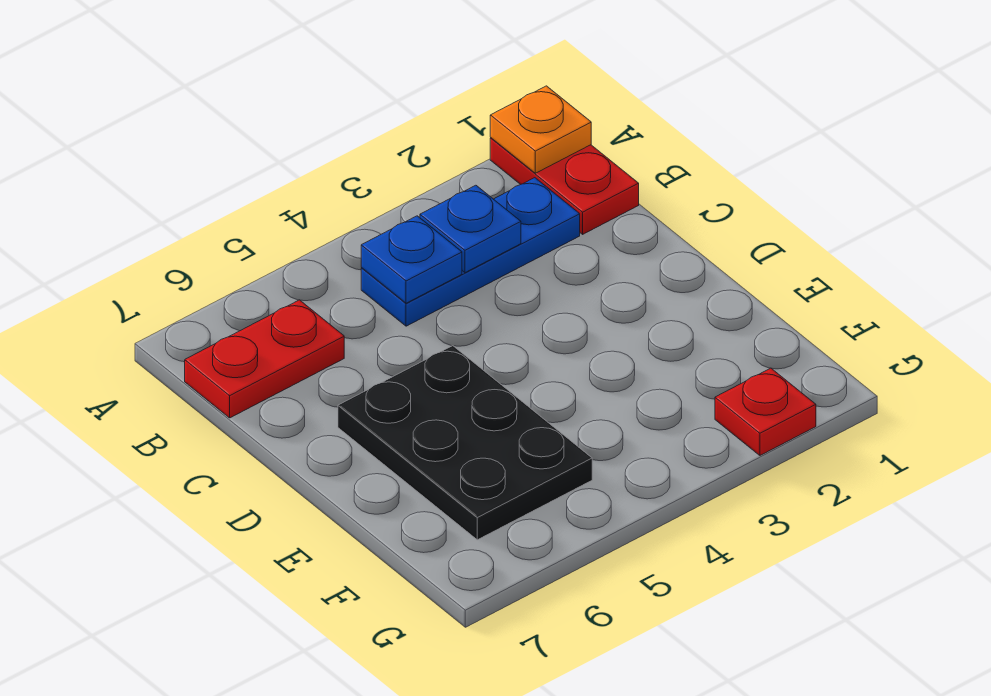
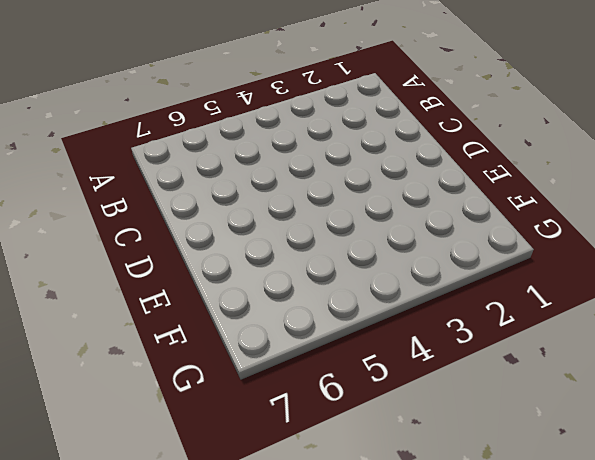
none -> red plate A1:B1 level 1
none -> blue plate B2:B4 level 1

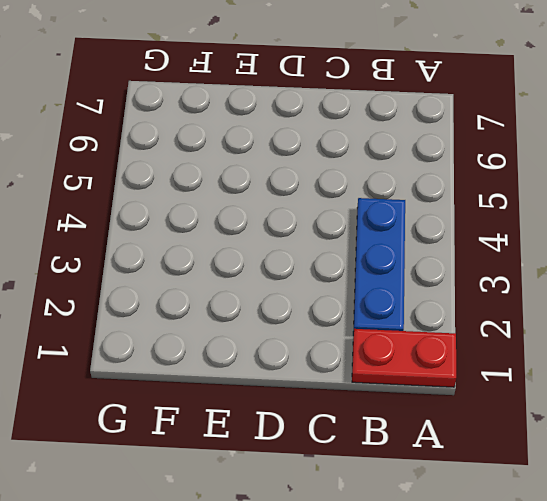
none -> red plate B6:B7 level 1
none -> black plate D5:F6 level 1

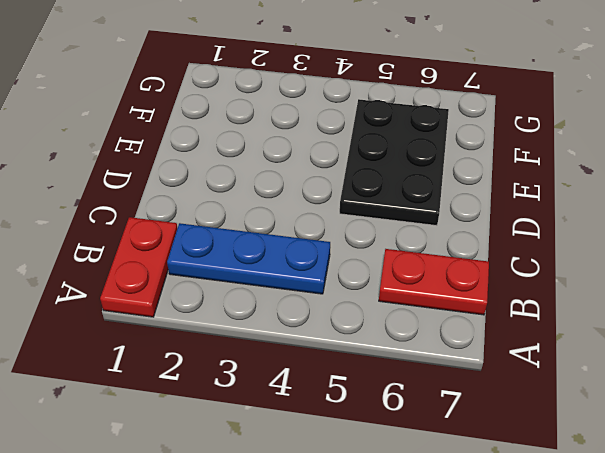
none -> red plate G2 level 1
none -> orange plate A1 level 2

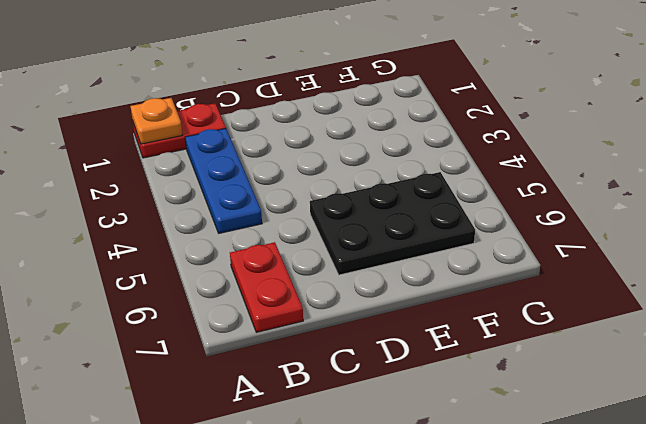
none -> red plate G2 level 1
none -> blue plate B3 level 2

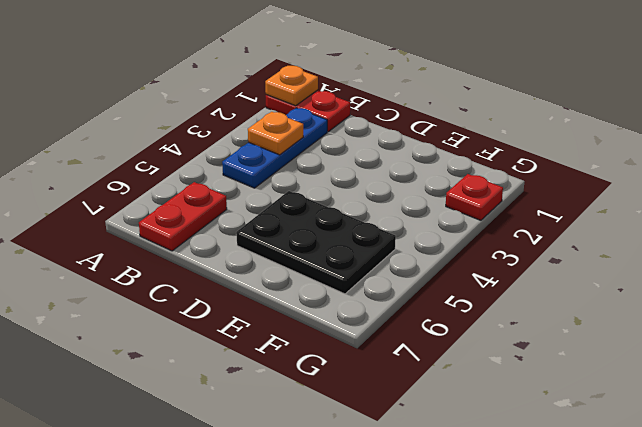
orange plate B3 level 2 -> blue plate B3 level 2
none -> blue plate B4 level 2

